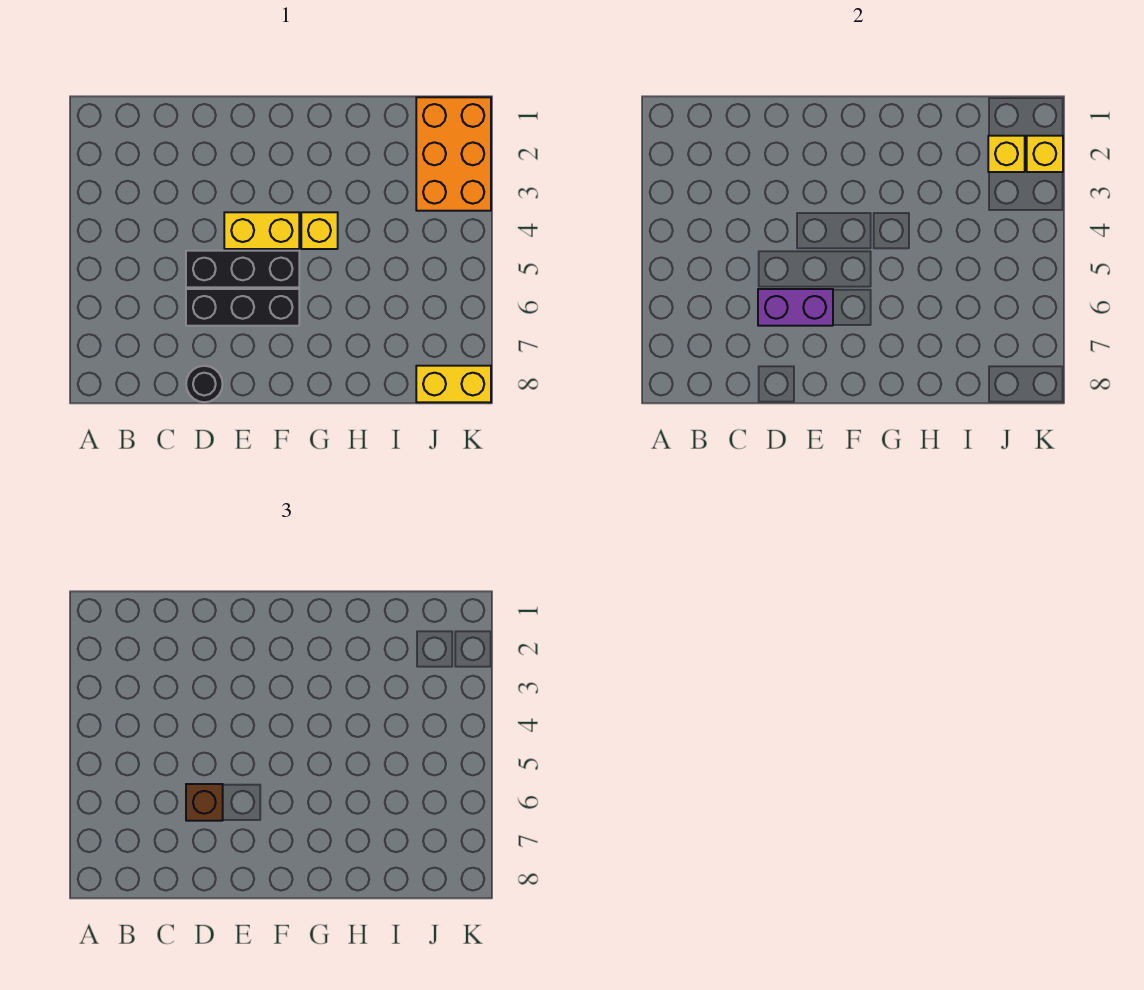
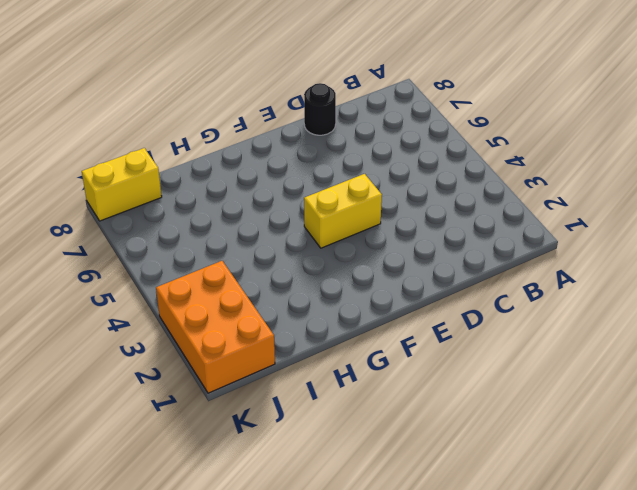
none -> black brick D5:F5 level 1
none -> black brick D6:F6 level 1

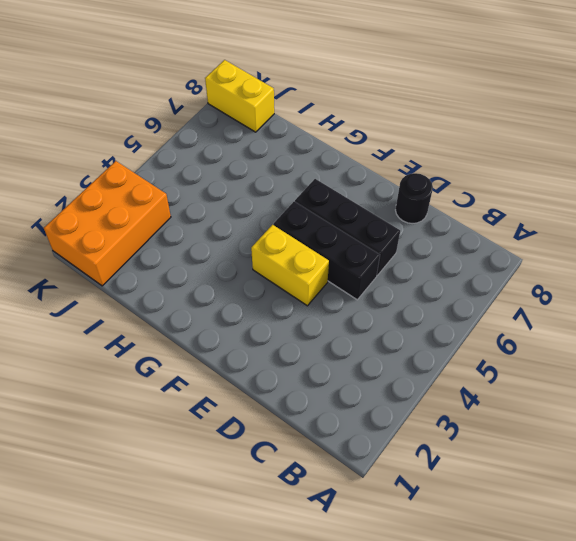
none -> yellow brick G4 level 1
none -> purple brick D6:E6 level 2

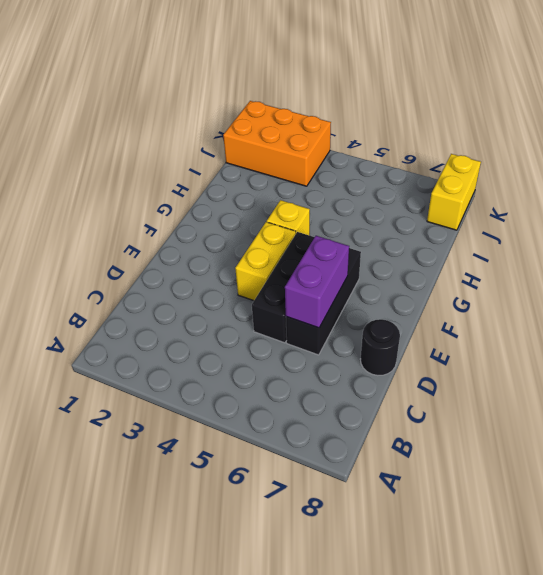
none -> yellow brick J2 level 2
none -> yellow brick K2 level 2

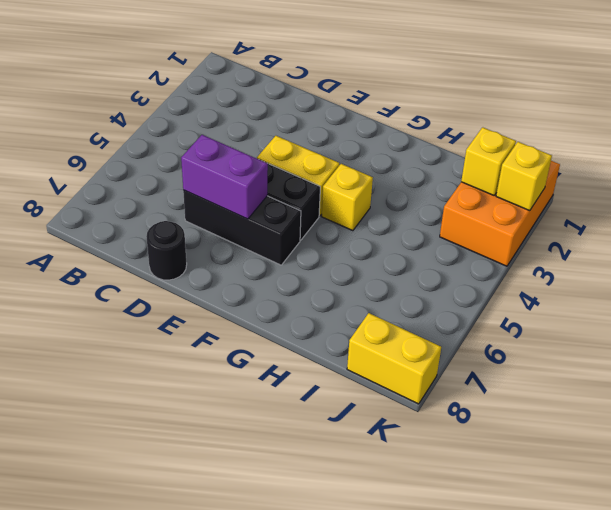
none -> brown brick D6 level 3

